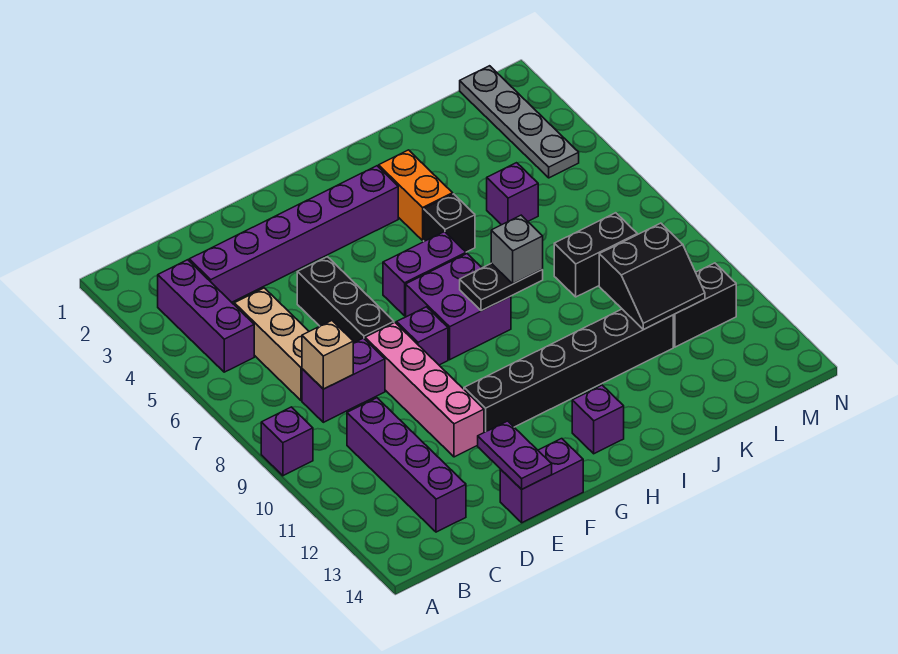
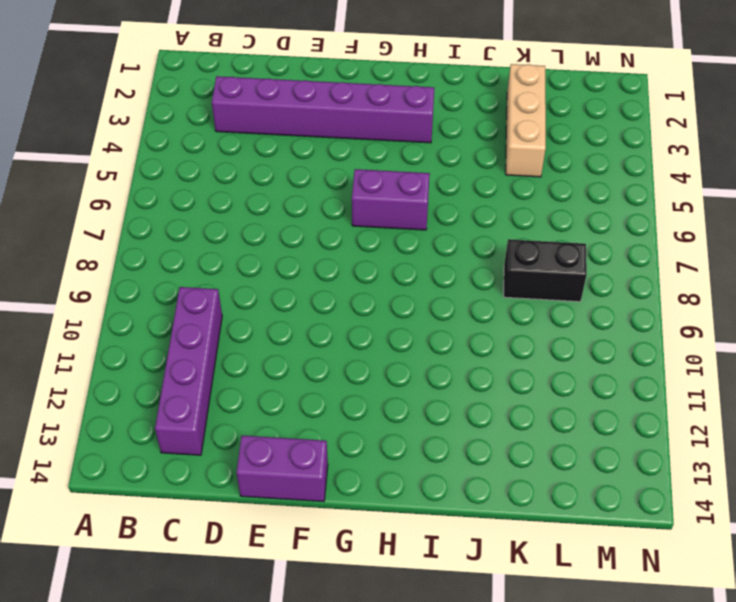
tan brick K2:K4 level 1 -> tan brick C5:C7 level 1
none -> purple brick A9 level 1
none -> purple brick B3:B5 level 1
none -> purple brick C8:D8 level 1

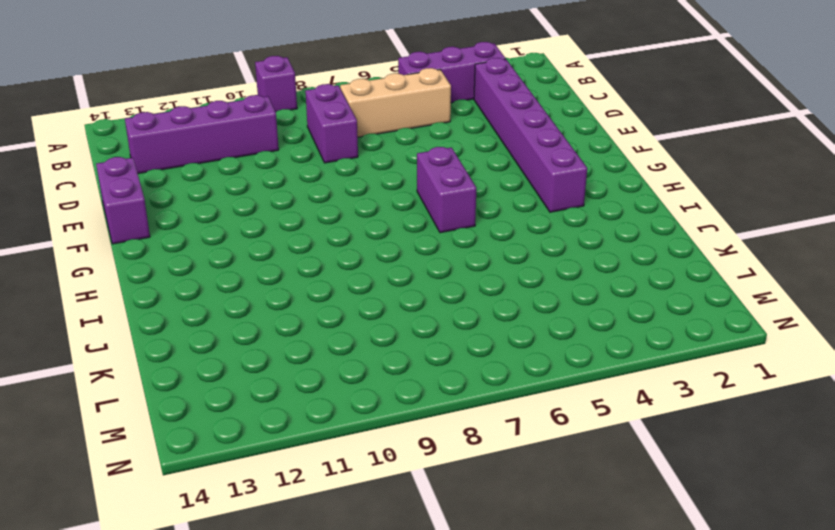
none -> black brick E5:E7 level 1
none -> pink brick E8:E11 level 1
none -> purple brick F8 level 1

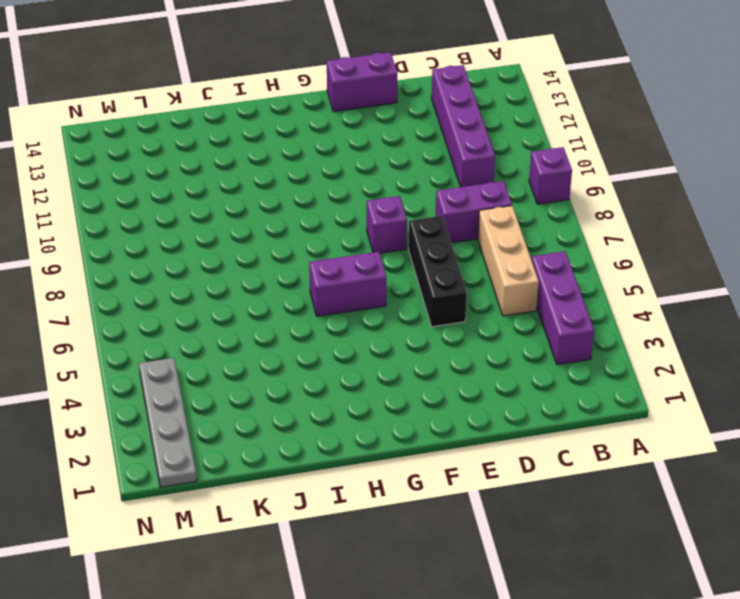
none -> purple brick C3:H3 level 1
none -> pink brick E8:E11 level 1
none -> black brick F11:K11 level 1

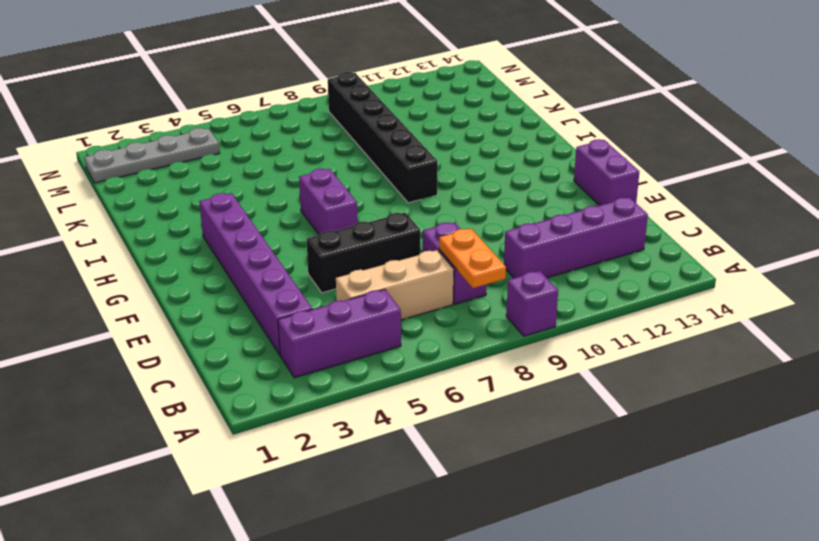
orange plate B8:C8 level 2 -> tan brick C8 level 2
black brick H9:M9 level 1 -> black brick F11:K11 level 1
none -> pink brick E8:E11 level 1
none -> purple brick F8 level 1
none -> purple brick G7:H8 level 1

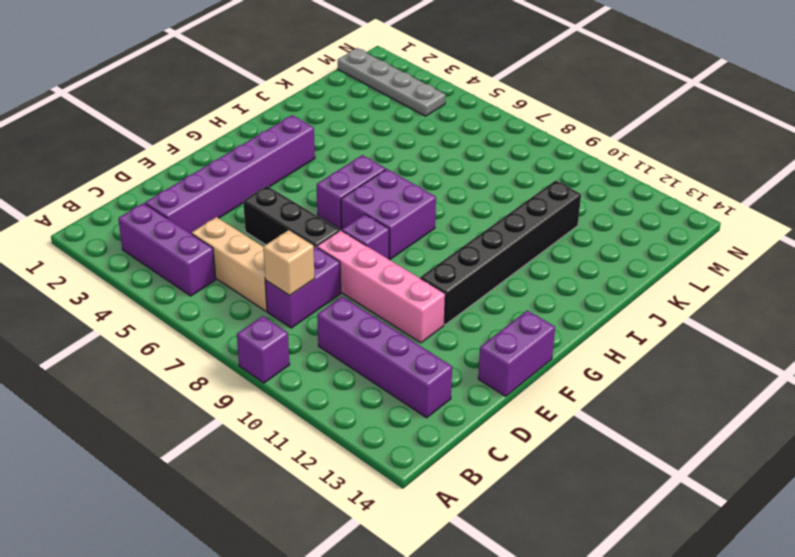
none -> purple brick H13 level 1
none -> orange brick I3:I4 level 1
none -> black brick I5 level 1

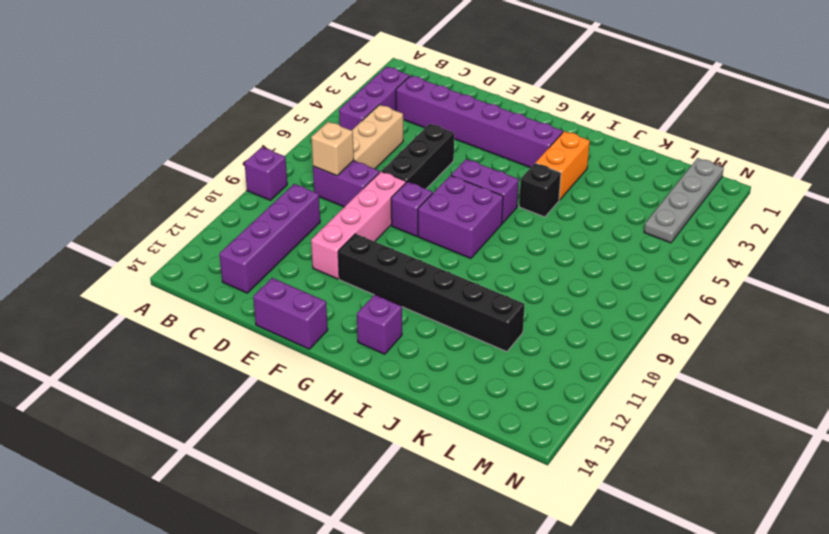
none -> purple brick K5 level 1
none -> black brick K8:L8 level 1
none -> black brick L11:M11 level 1

